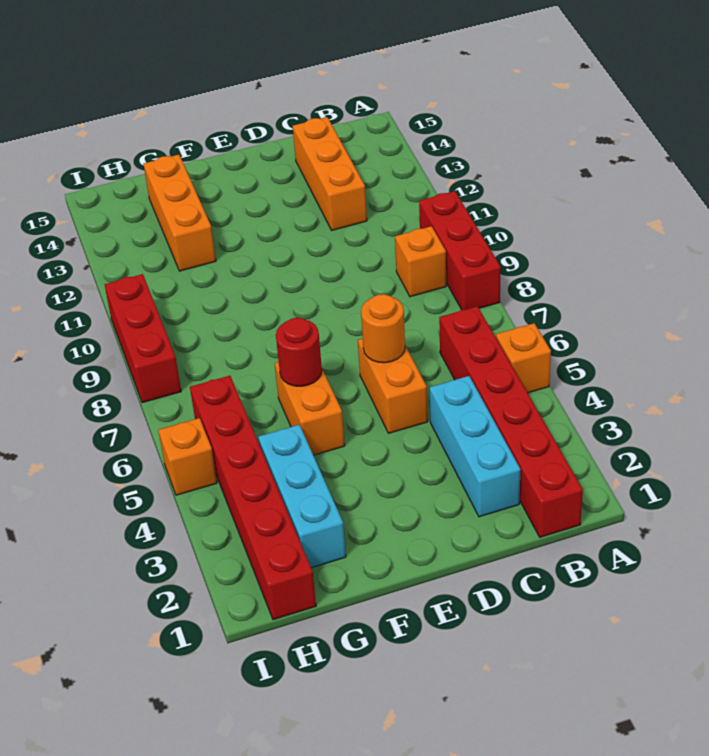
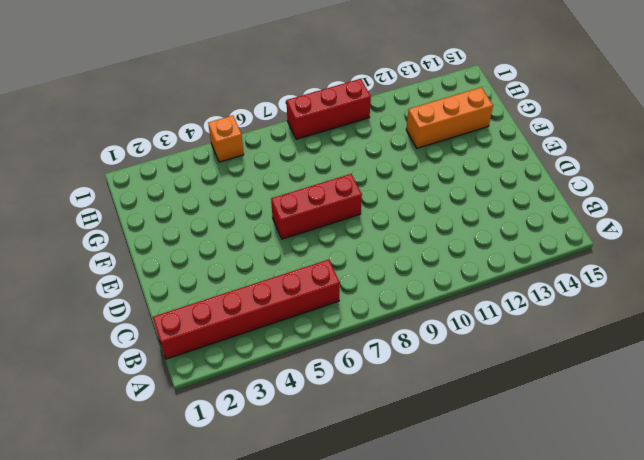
red brick E6:E8 level 1 -> red brick A8:A10 level 1
none -> orange brick A5 level 1
none -> orange brick B9 level 1
none -> cyan brick C2:C4 level 1

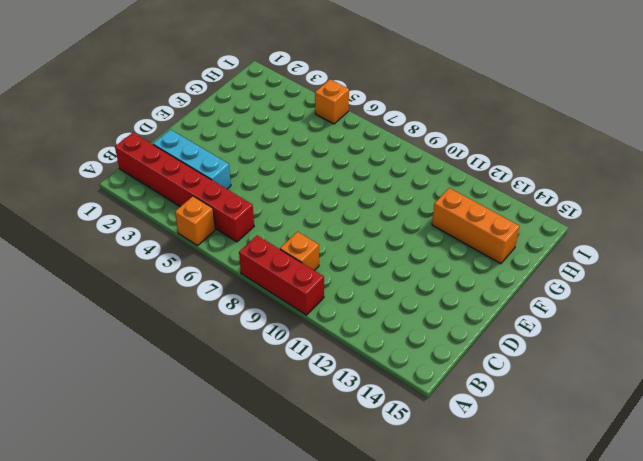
none -> orange brick C12:C14 level 1
none -> orange brick D5:D6 level 1
none -> orange brick F5:F6 level 1

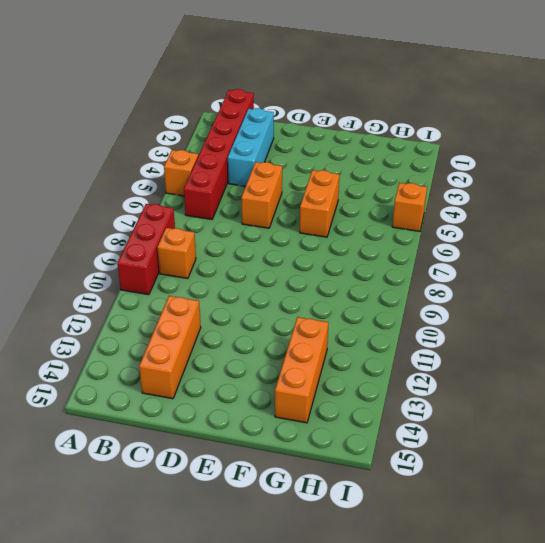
none -> cyan brick G2:G4 level 1
none -> red brick H1:H6 level 1
none -> red brick I8:I10 level 1

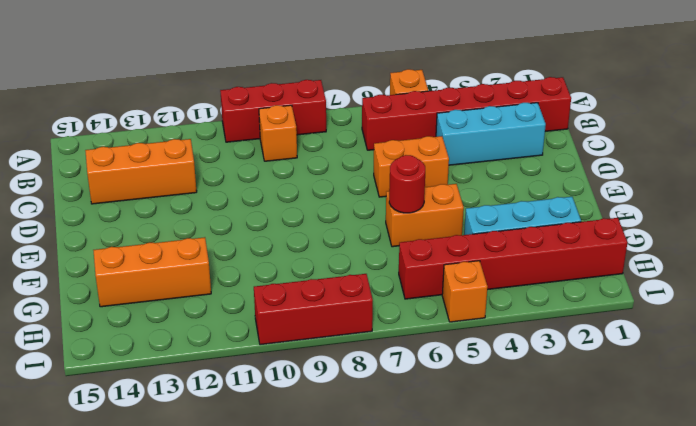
none -> orange round brick D6 level 2

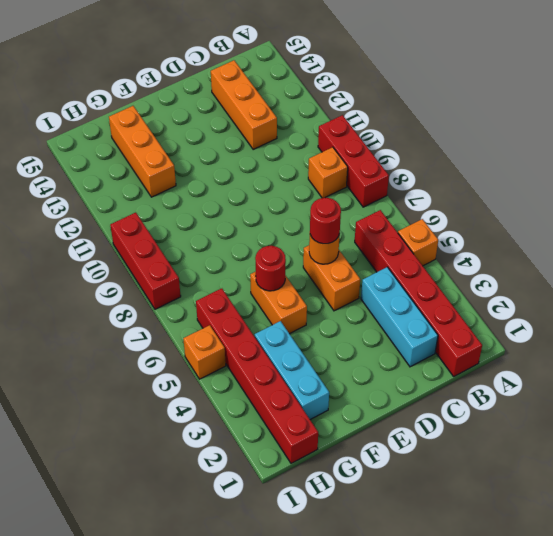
red round brick D6 level 3 -> none

